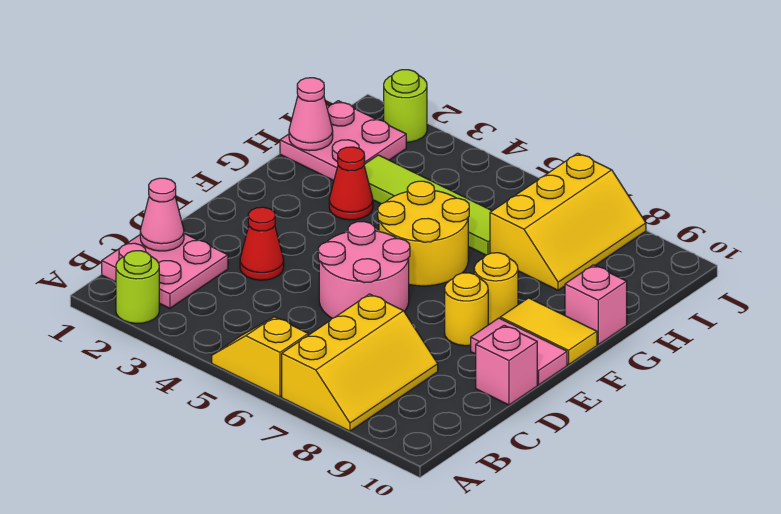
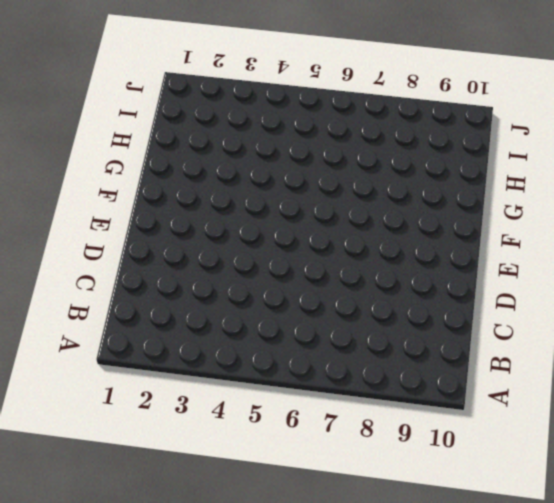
none -> lime round brick A2 level 1
none -> yellow slope A5:A6 level 1 top 6
none -> yellow slope A7:C8 level 1 top 7

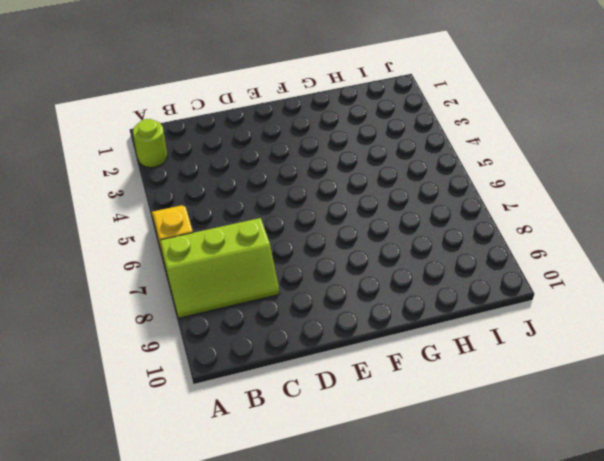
lime slope A7:C8 level 1 top 7 -> yellow slope A7:C8 level 1 top 7
none -> pink plate B1:C2 level 1
none -> red cone D3 level 1
none -> pink round brick D5:E6 level 1

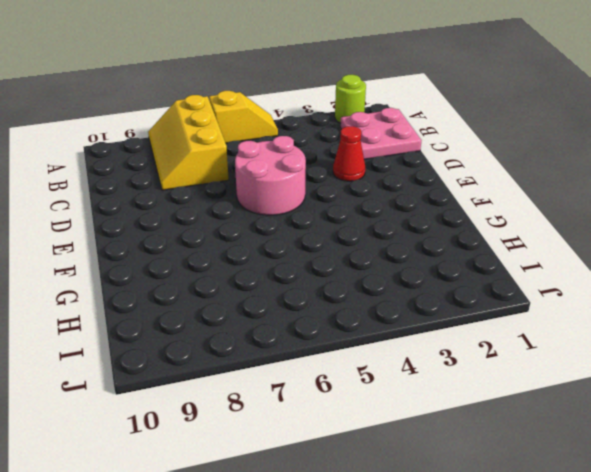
none -> pink brick D10 level 1
none -> yellow round brick E8 level 1
none -> pink tile E9:E10 level 1

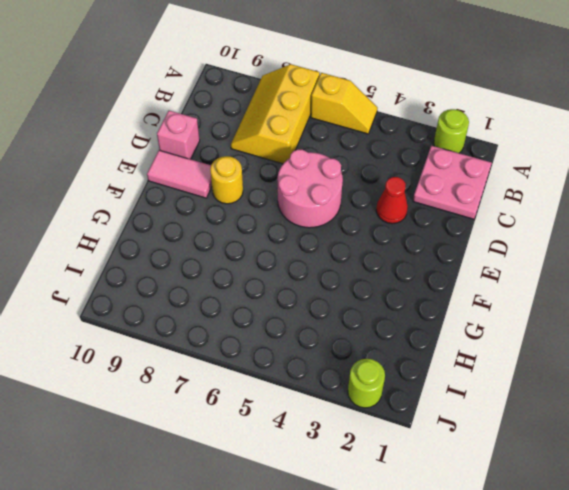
none -> yellow round brick F5:G6 level 1
none -> yellow round brick F8 level 1
none -> yellow tile F9:F10 level 1

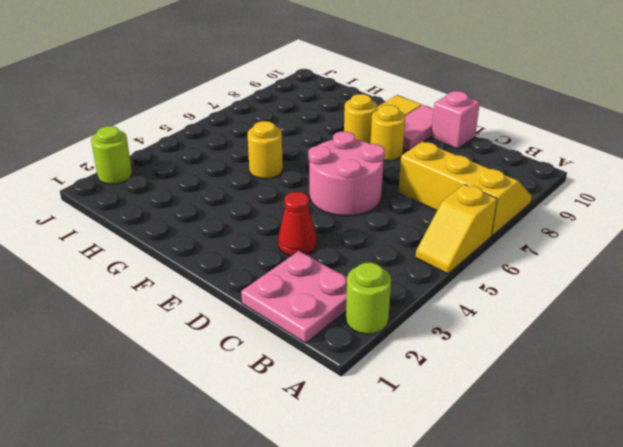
yellow round brick G5 level 1 -> yellow round brick F5:G6 level 1
none -> red cone G3 level 1
none -> pink brick G10 level 1
none -> pink plate H1:I2 level 1

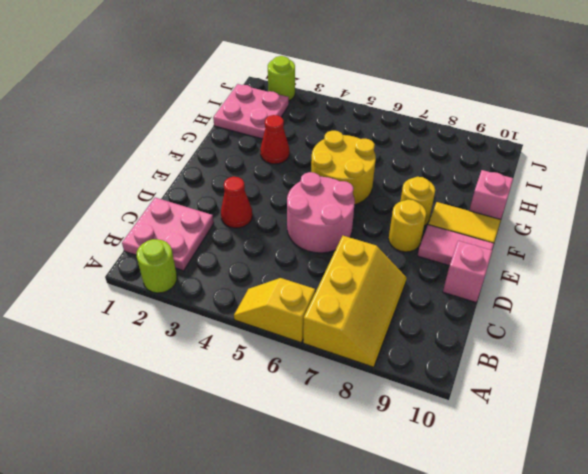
none -> lime tile H3:H6 level 1
none -> yellow slope H7:J8 level 1 top 7
none -> pink cone C1 level 2

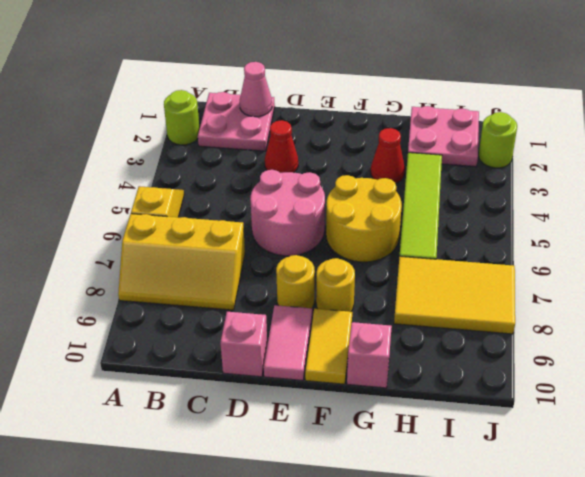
yellow tile H7:J8 level 1 -> yellow slope H7:J8 level 1 top 7
none -> pink cone H1 level 2

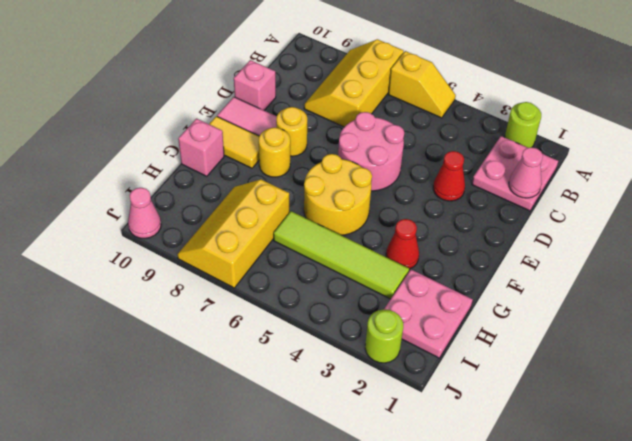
pink cone J10 level 1 -> pink cone H1 level 2

